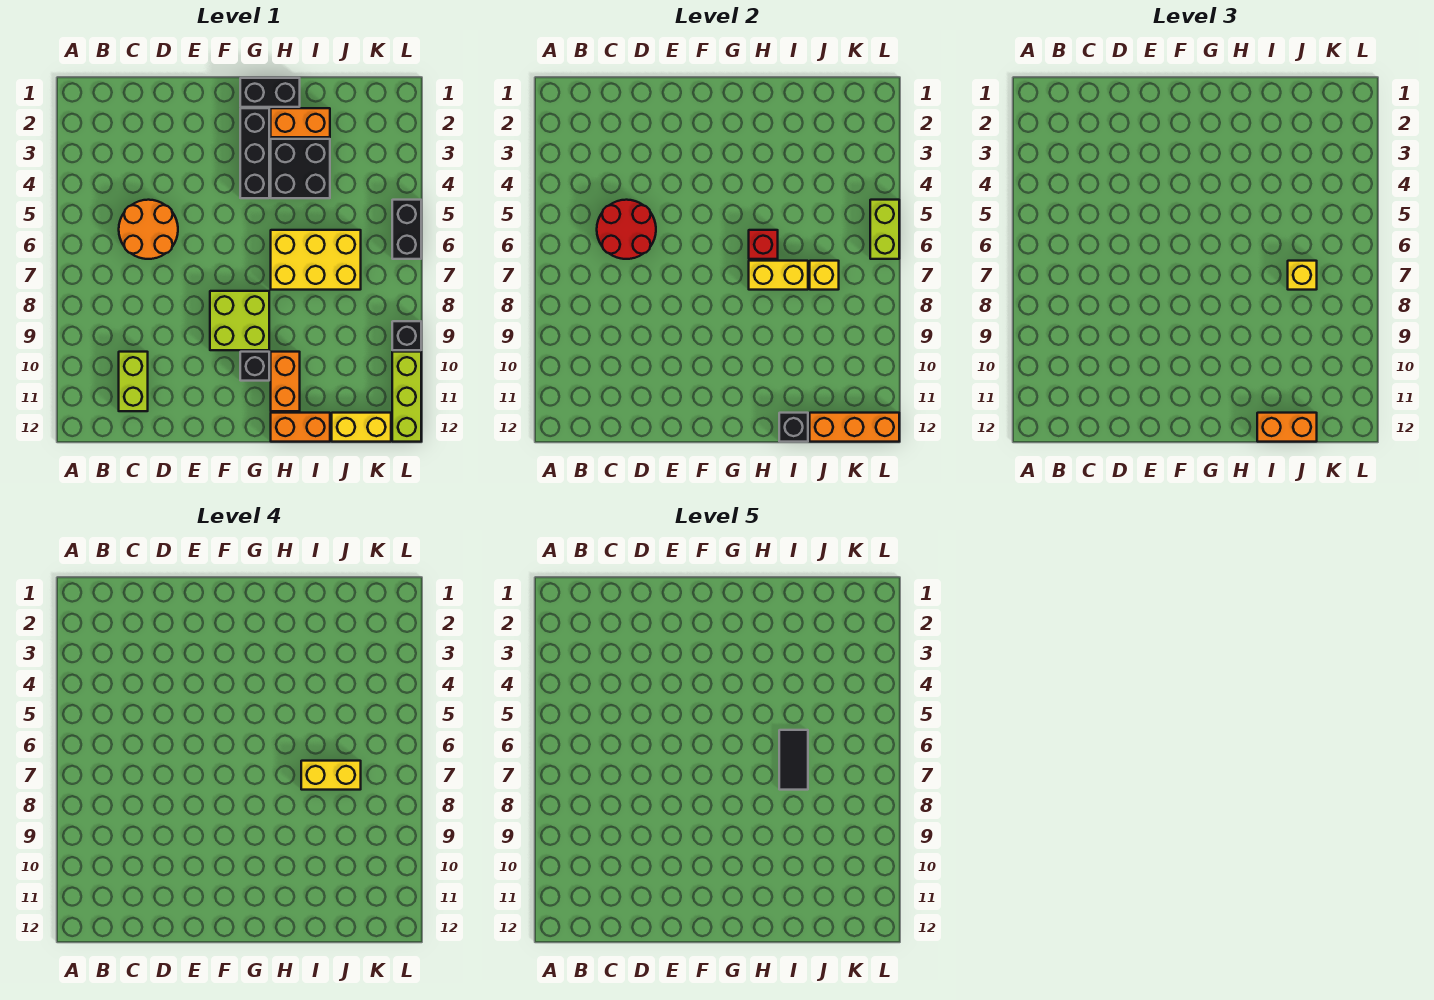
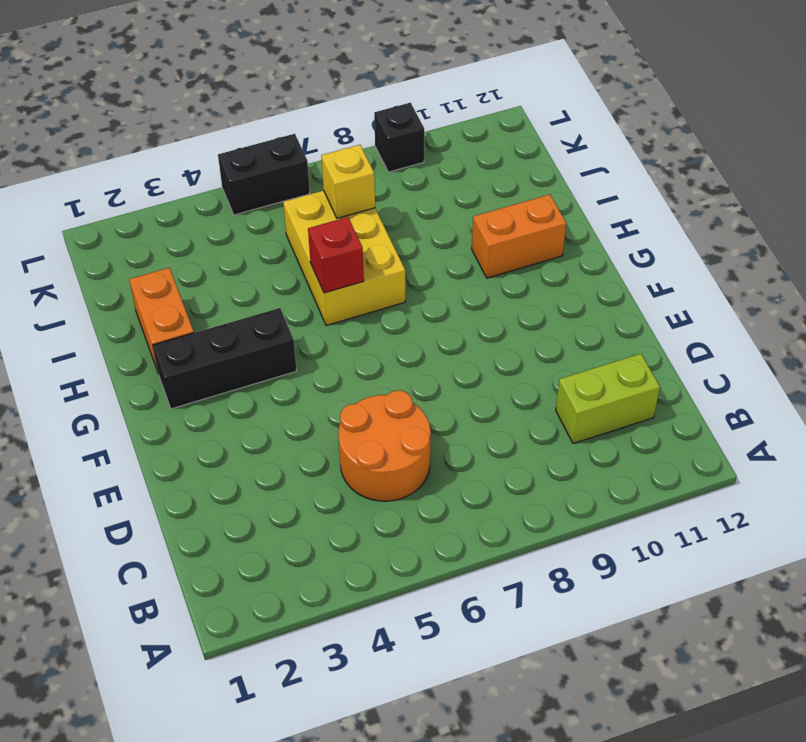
none -> lime brick F8:G9 level 1
none -> black brick G1:H1 level 1
none -> black brick G10 level 1

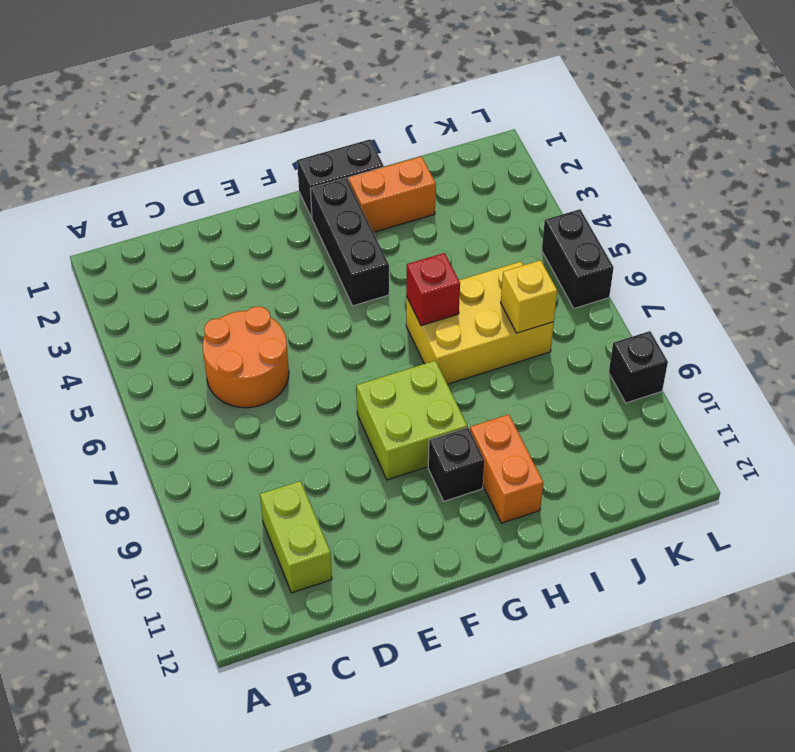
none -> black brick H3:I4 level 1
none -> orange brick H12:I12 level 1
none -> yellow brick J12:K12 level 1

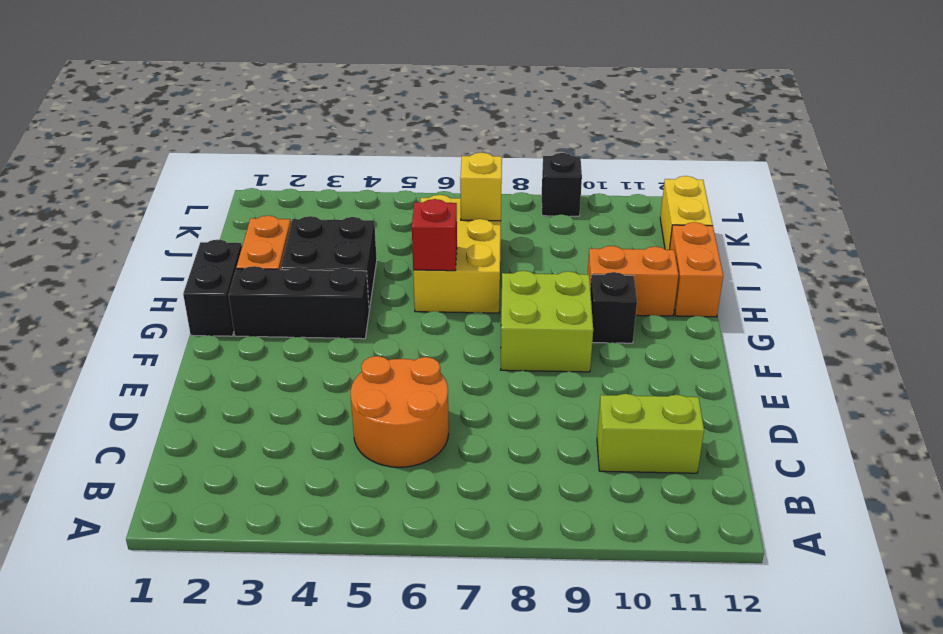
none -> black brick L5:L6 level 1
none -> lime brick L10:L12 level 1
none -> red round brick C5:D6 level 2

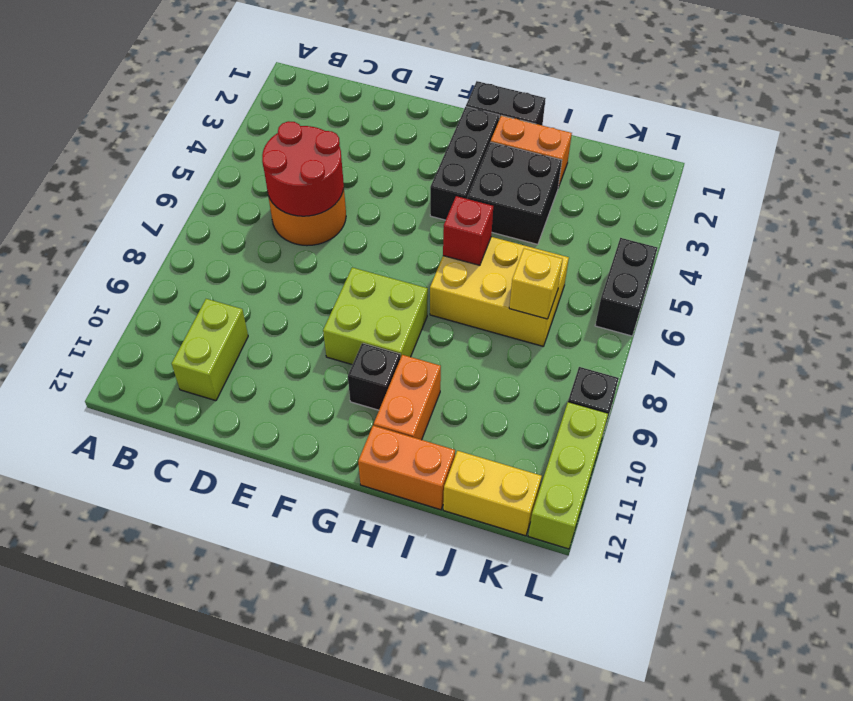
none -> yellow brick H7:I7 level 2
none -> black brick I12 level 2
none -> orange brick J12:L12 level 2

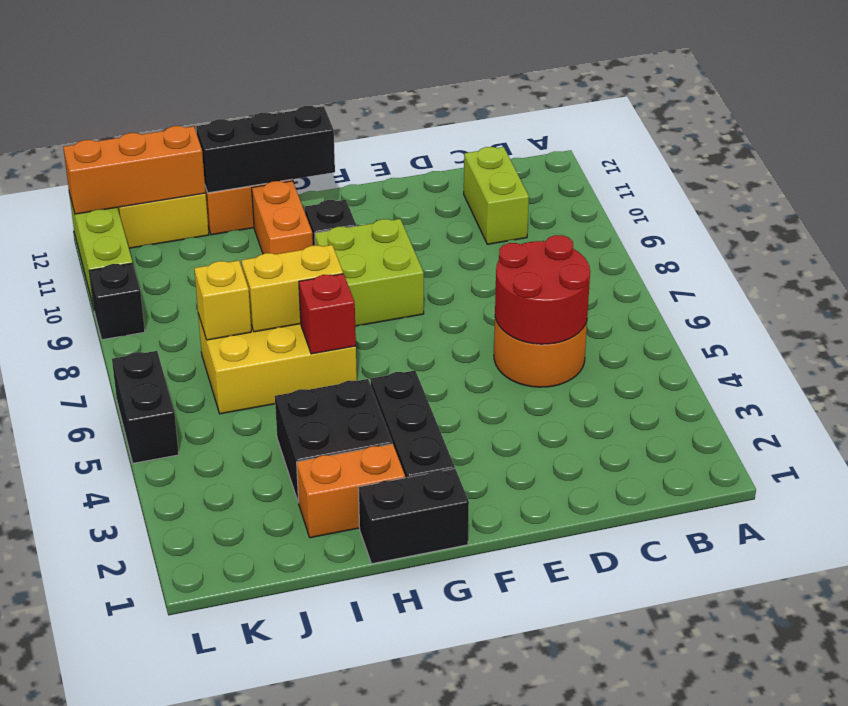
black brick G12:I12 level 2 -> black brick I12 level 2
none -> lime brick L5:L6 level 2
none -> orange brick I12:J12 level 3
none -> yellow brick J7 level 3

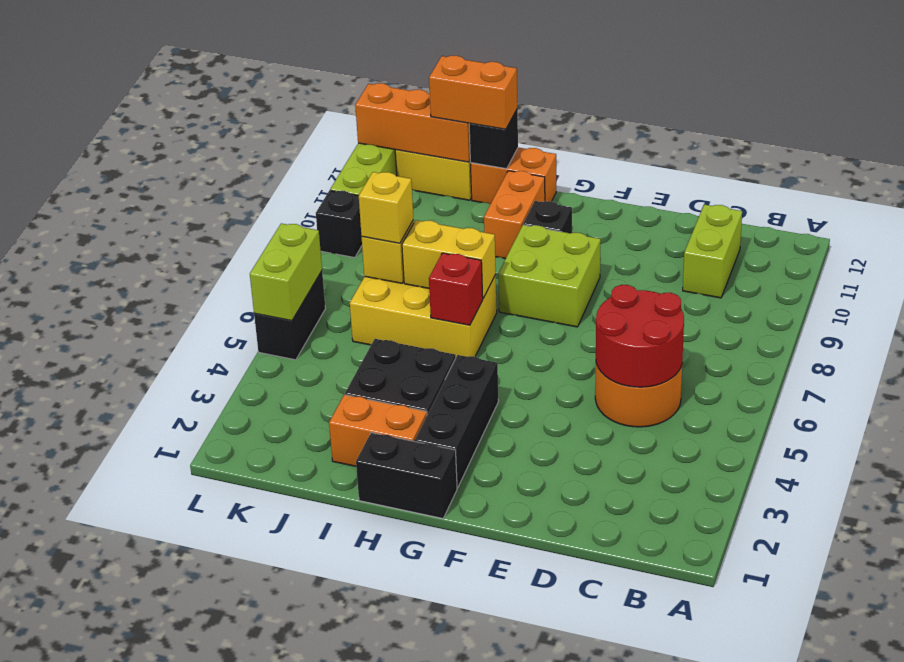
none -> yellow brick I7:J7 level 4
none -> black tile I6:I7 level 5

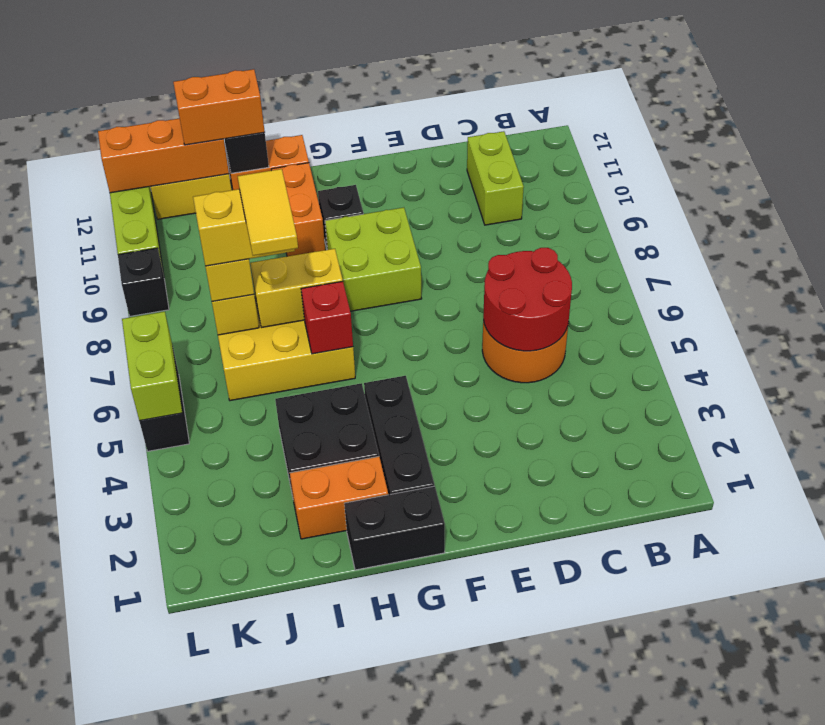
yellow tile I6:I7 level 5 -> black tile I6:I7 level 5

